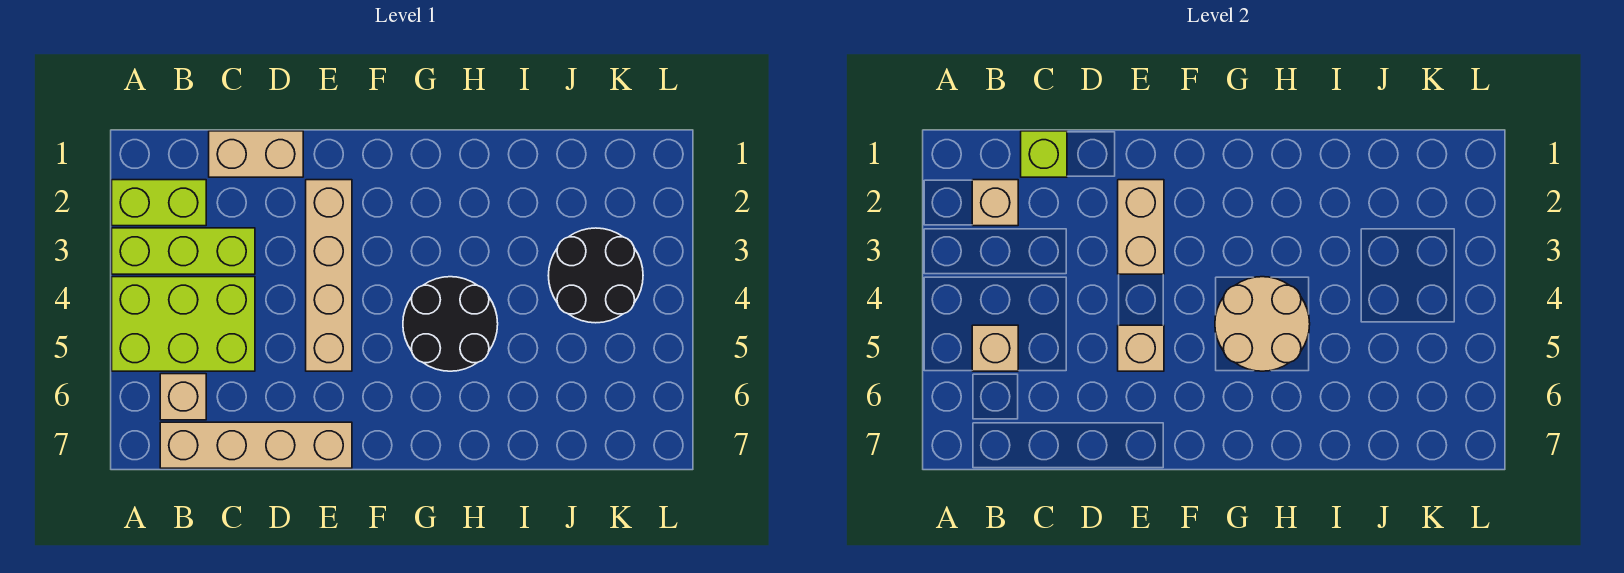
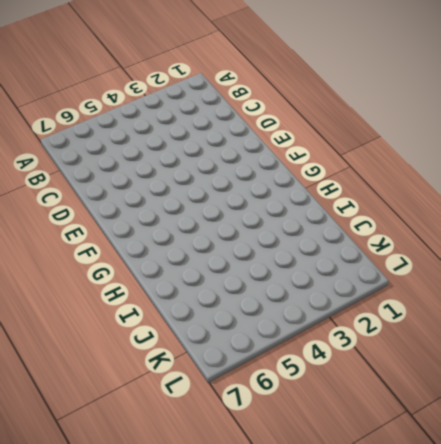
none -> lime brick A2:B2 level 1
none -> lime brick A3:C3 level 1
none -> lime brick A4:C5 level 1

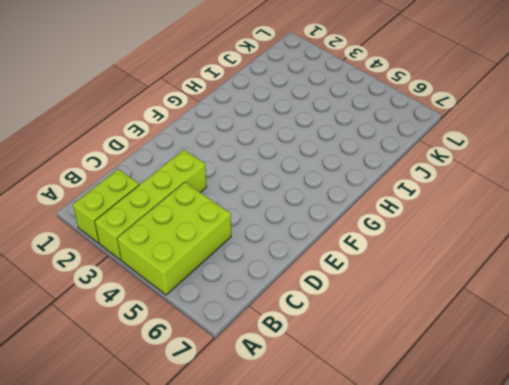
lime brick A3:D3 level 1 -> lime brick A3:C3 level 1
none -> tan brick B6 level 1
none -> tan brick B7:E7 level 1
none -> tan brick C1:D1 level 1

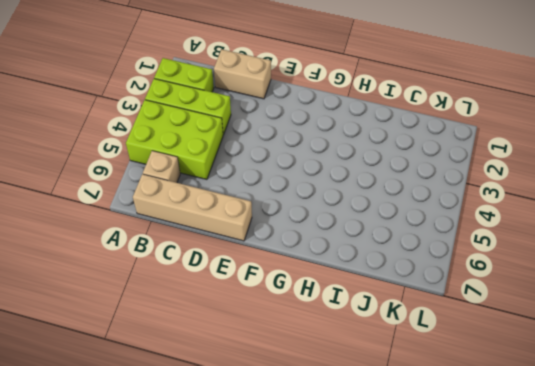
none -> tan brick E2:E5 level 1
none -> black round brick G4:H5 level 1
none -> black round brick J3:K4 level 1

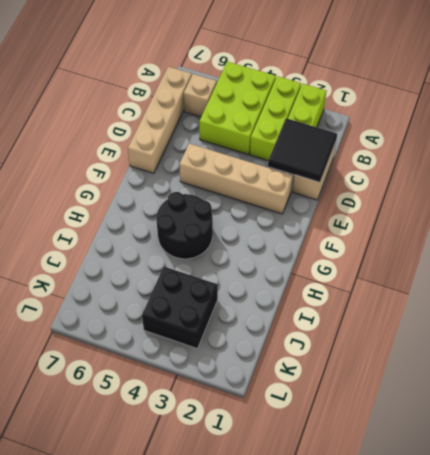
black tile C1:D2 level 2 -> lime brick C1 level 2
black brick J3:K4 level 1 -> black round brick J3:K4 level 1
none -> tan brick B2 level 2
none -> tan brick B5 level 2
none -> tan brick E2:E3 level 2

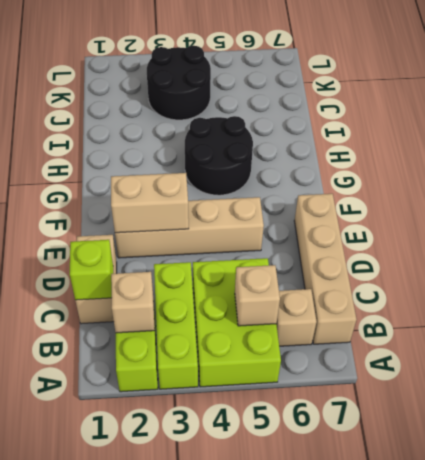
none -> tan brick E5 level 2
none -> tan round brick G4:H5 level 2

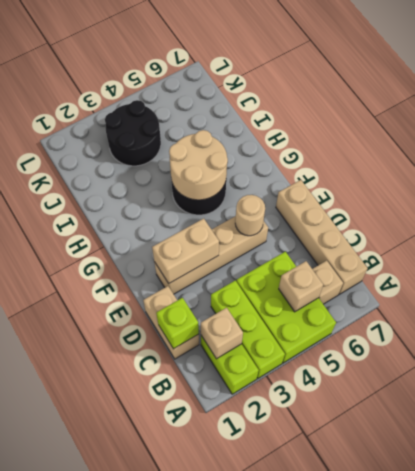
tan round brick E5 level 2 -> tan brick E5 level 2

